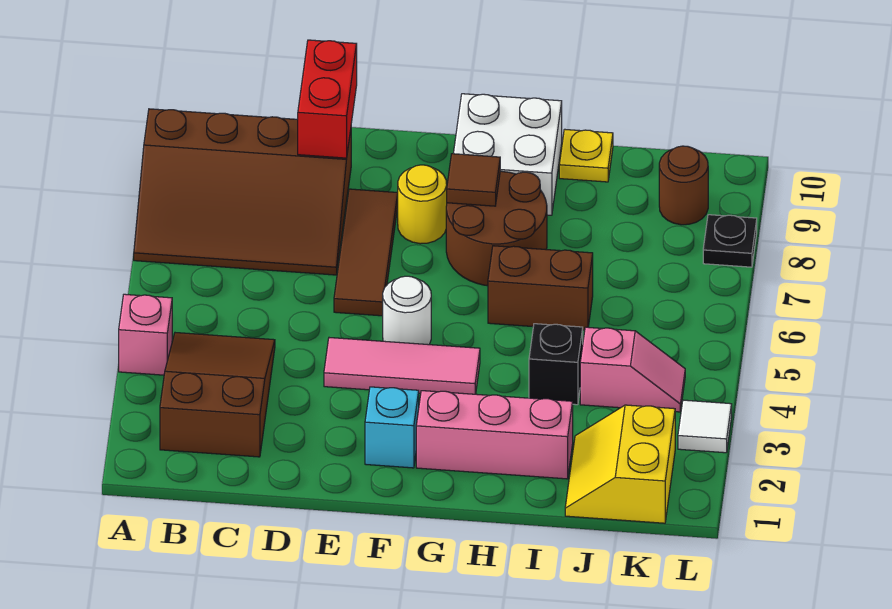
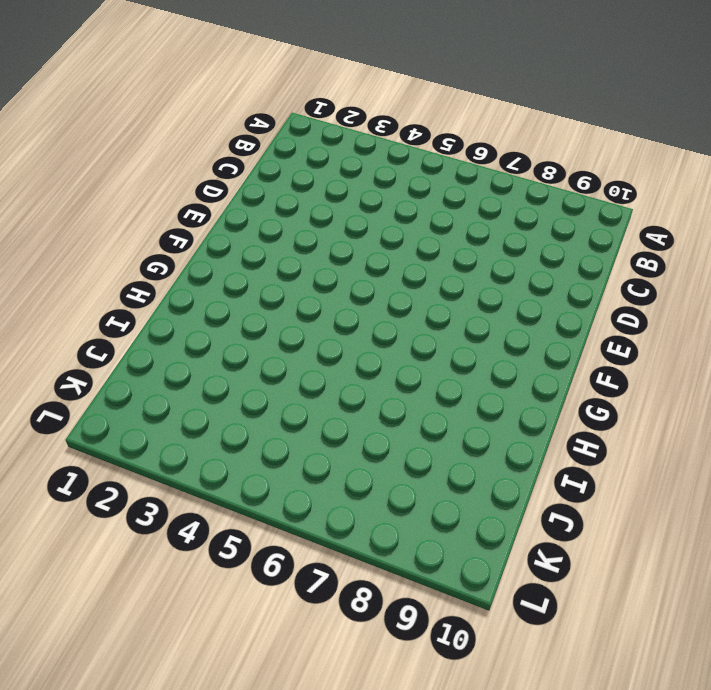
none -> pink brick A4 level 1
none -> brown slope A7:D9 level 1 top 9
none -> brown slope B2:C4 level 1 top 2

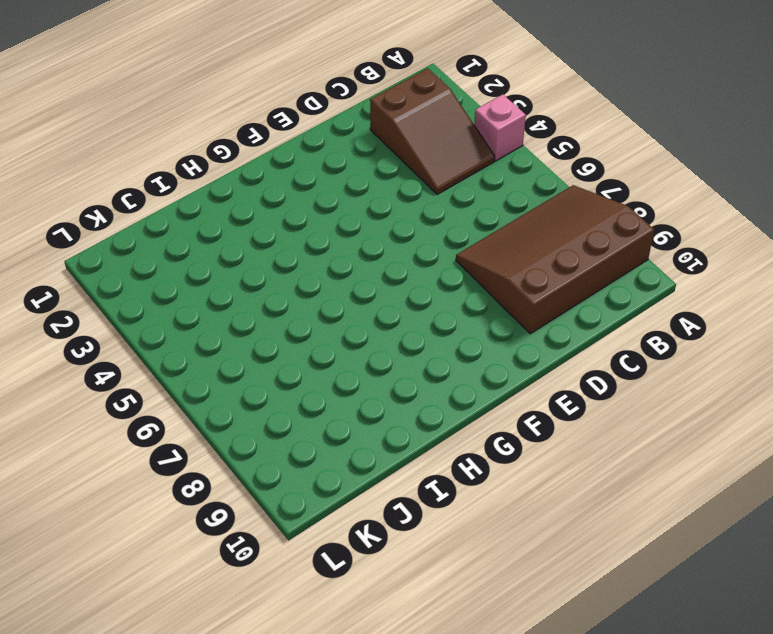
none -> pink tile E4:G4 level 1
none -> brown tile E6:E8 level 1
none -> cyan brick F2 level 1

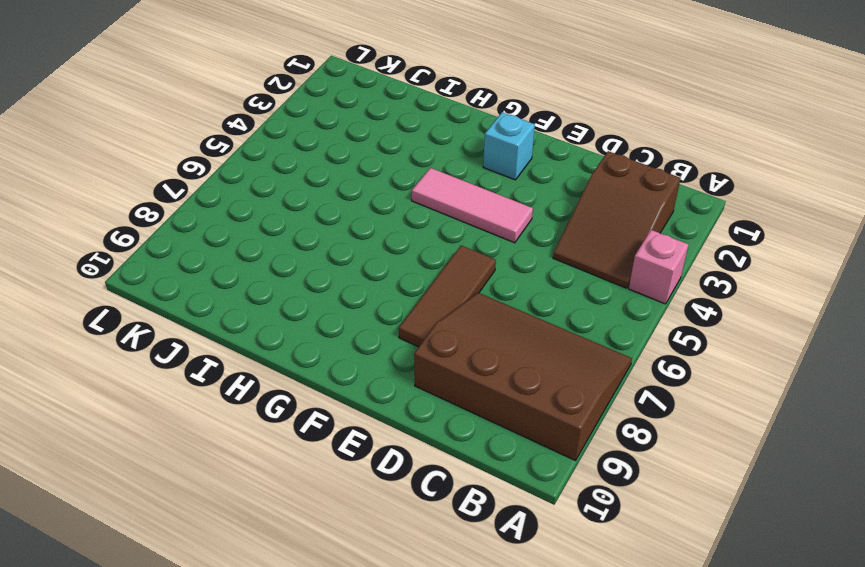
none -> white round brick F5 level 1
none -> yellow round brick F8 level 1
none -> pink brick G2:I2 level 1

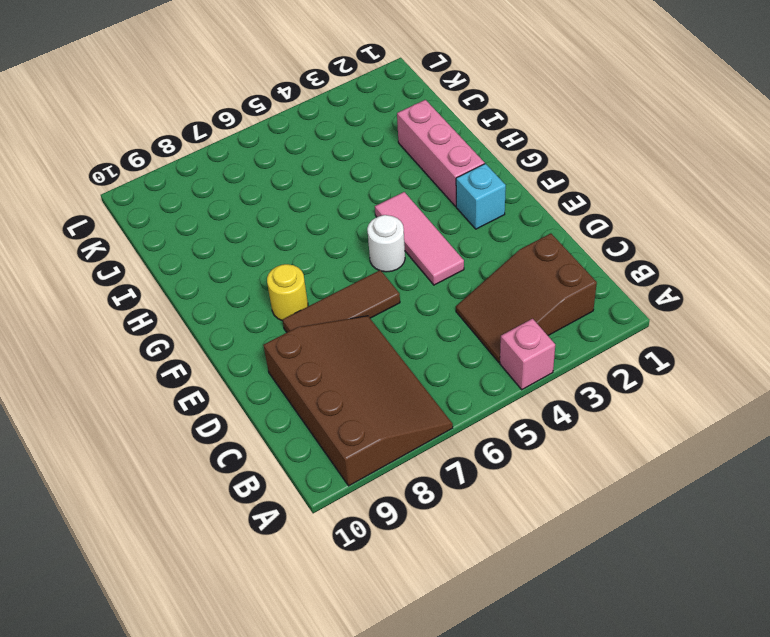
none -> brown round brick G7:H8 level 1
none -> white brick G9:H10 level 1
none -> brown brick H6:I6 level 1

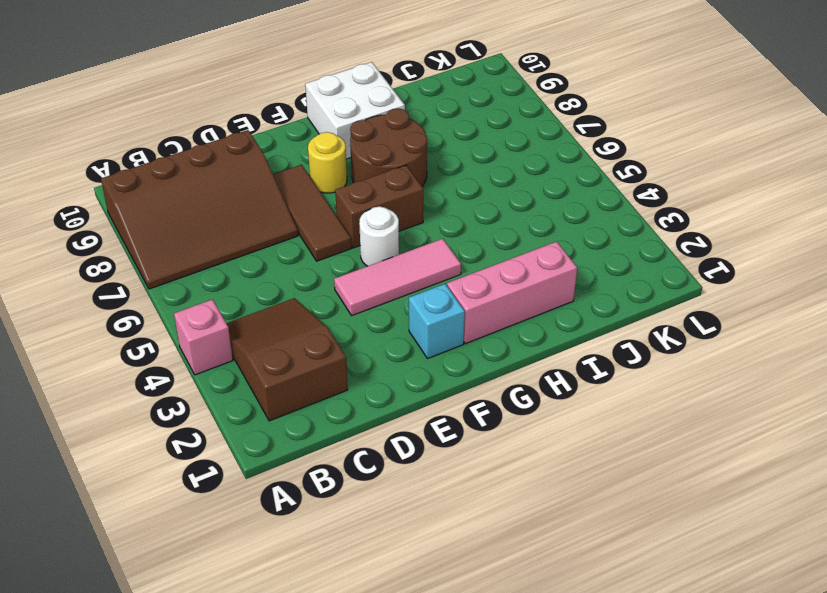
brown brick F6:G6 level 1 -> brown brick H6:I6 level 1
none -> black brick I4 level 1
none -> yellow plate I10 level 1
none -> yellow slope J1:K2 level 1 top K

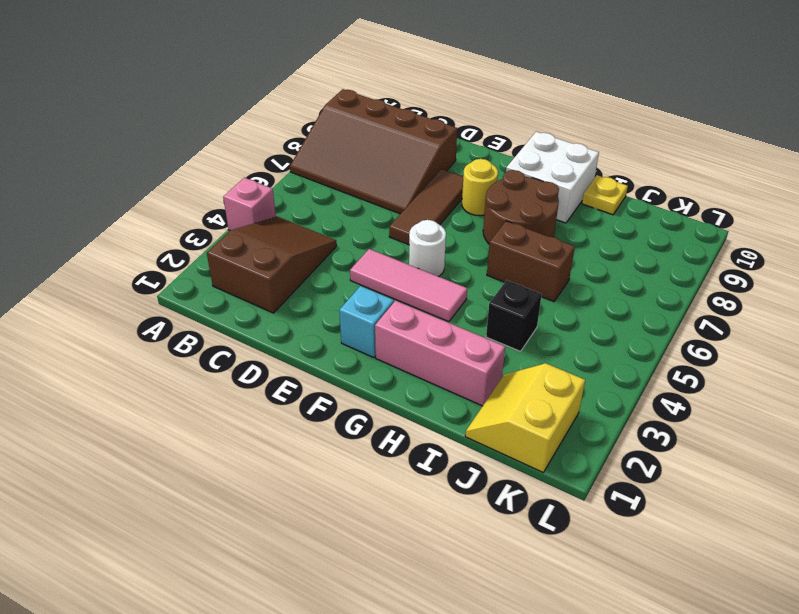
none -> pink slope J4:K4 level 1 top J
none -> brown round brick K9 level 1
none -> white tile L3 level 1

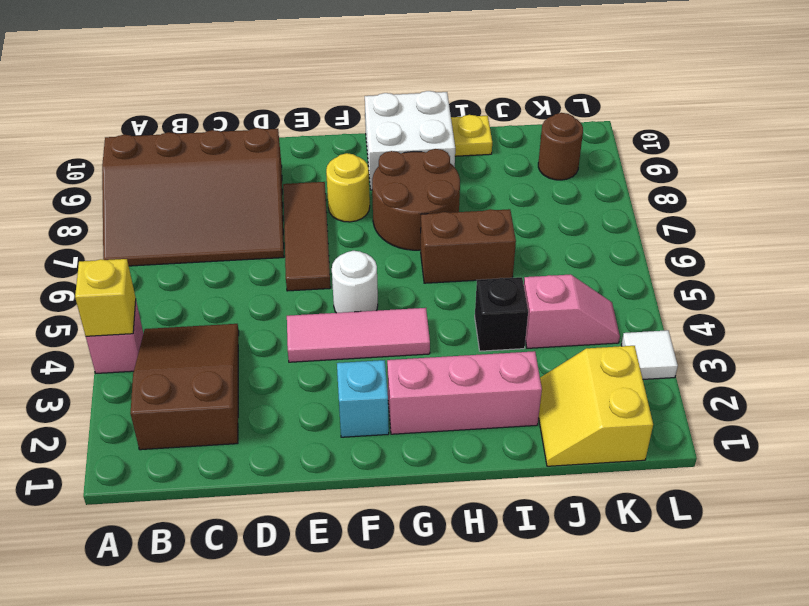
yellow brick A4 level 2 -> none
none -> black plate L8 level 1
none -> red brick D9:D10 level 2
none -> brown tile G8 level 2

